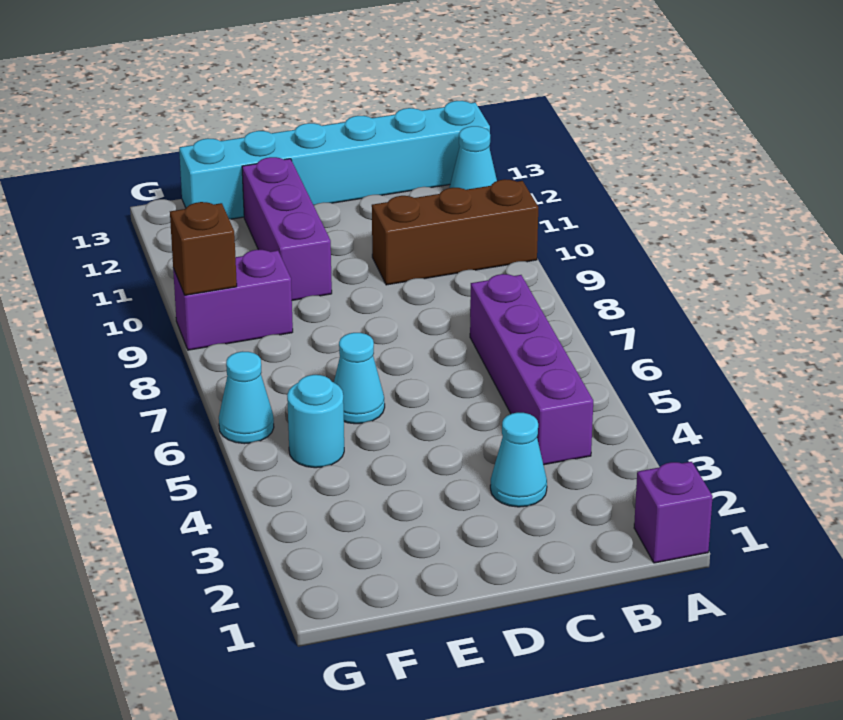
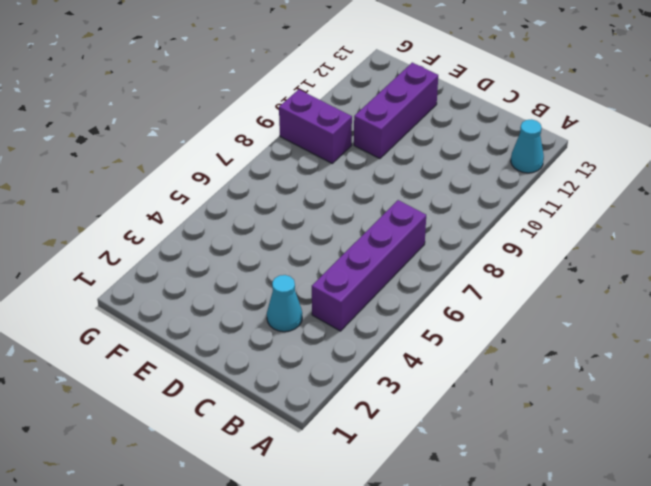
none -> purple brick A1 level 1
none -> brown brick A10:C10 level 1
none -> cyan brick A13:F13 level 1

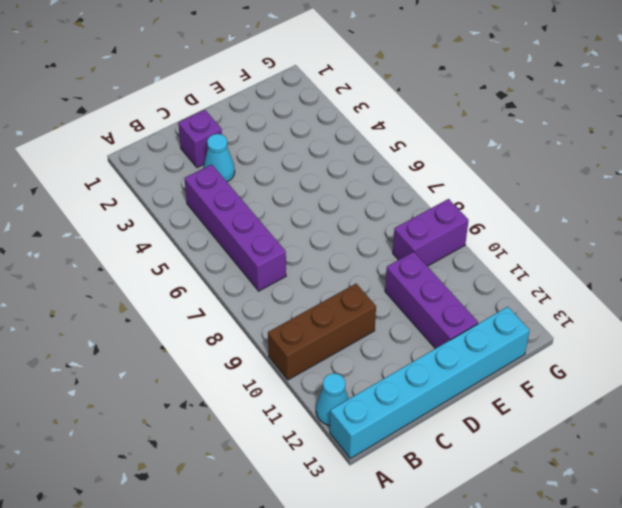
purple brick C2 level 1 -> purple brick A1 level 1
none -> cyan cone E6 level 1
none -> cyan round brick F5 level 1
none -> cyan cone G6 level 1

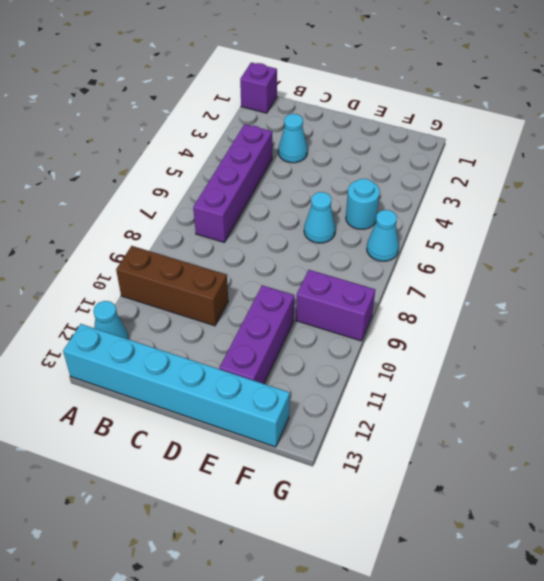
none -> brown brick G9 level 2

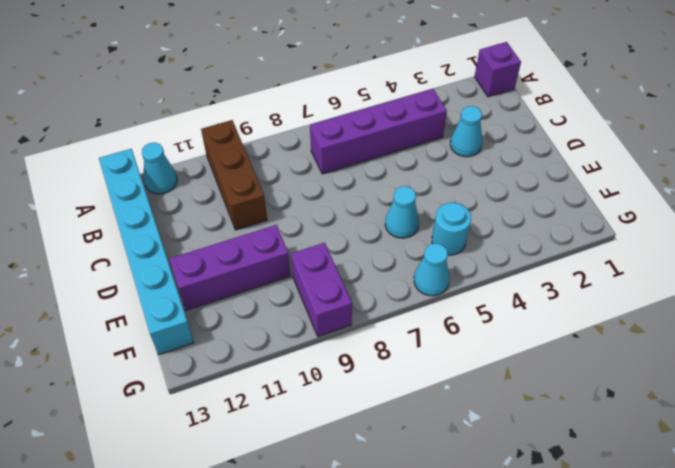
none -> brown brick G9 level 2

